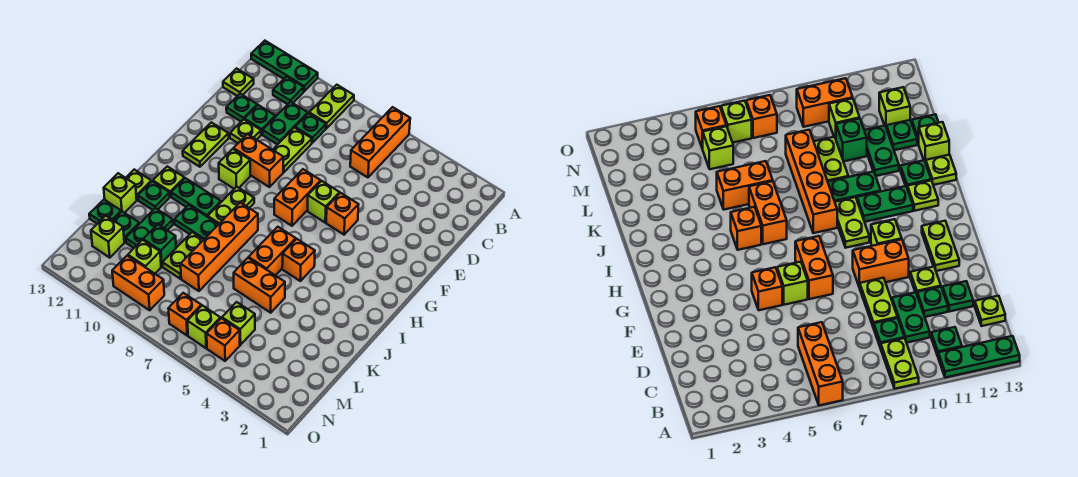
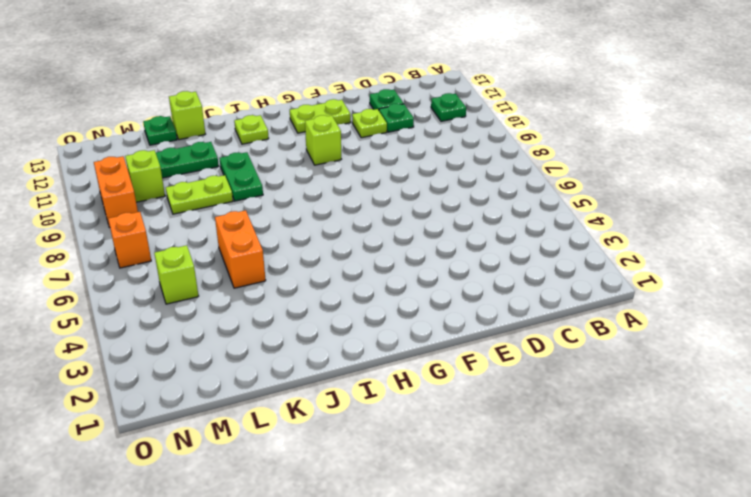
none -> orange brick A6:C6 level 1
none -> lime plate A9:B9 level 1
none -> green plate A11:A13 level 1
none -> green plate C9 level 1

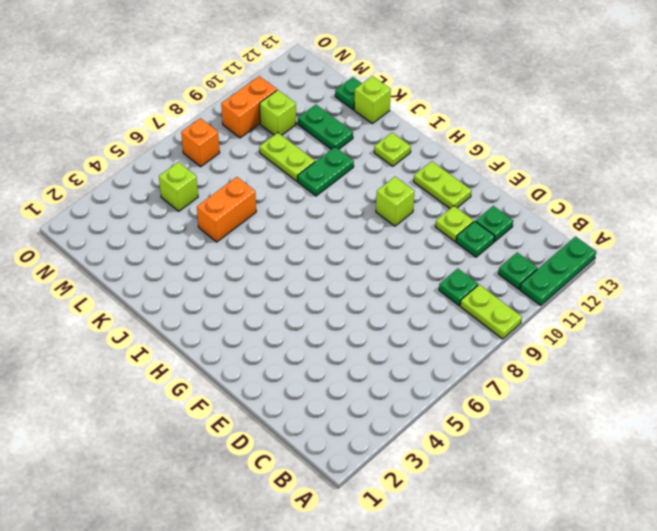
none -> orange brick A6:C6 level 1
none -> green plate C10:D10 level 1
none -> lime plate C13 level 1
none -> lime plate D9:E9 level 1

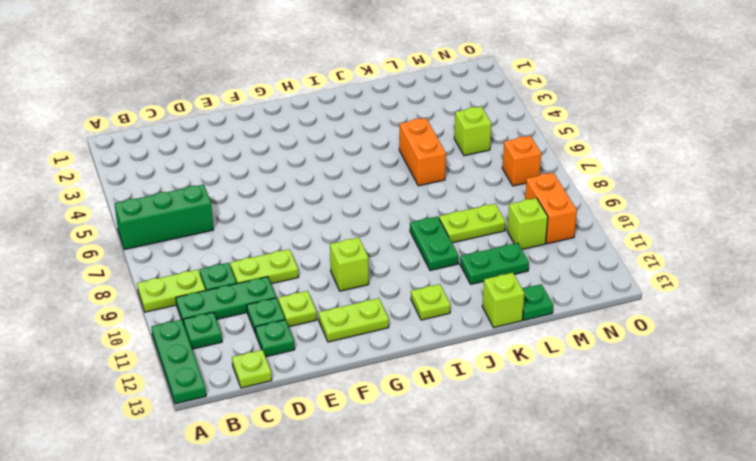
green brick A6:C6 level 1 -> orange brick A6:C6 level 1
green plate B10:D10 level 1 -> green plate C10:D10 level 1
none -> orange brick F5 level 1
none -> lime brick F6 level 1
none -> orange brick F7:G7 level 1
none -> orange brick F9:F10 level 1

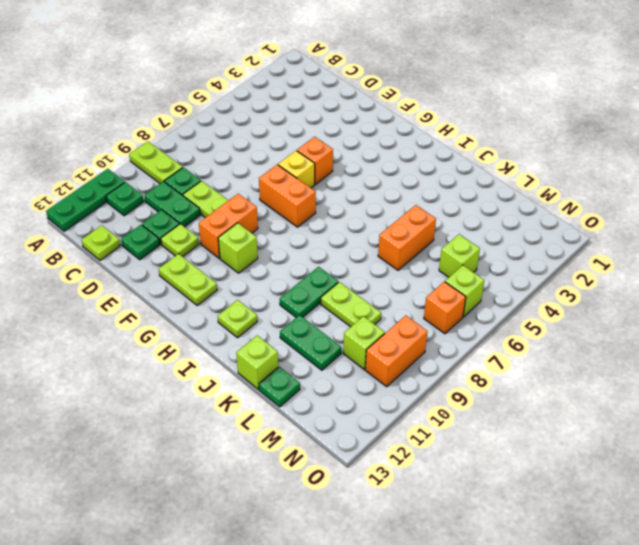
yellow brick F6 level 1 -> lime brick F6 level 1
none -> orange brick A6:C6 level 1
none -> lime plate H9:I9 level 1
none -> orange brick I5 level 1
none -> orange brick I6:J6 level 1

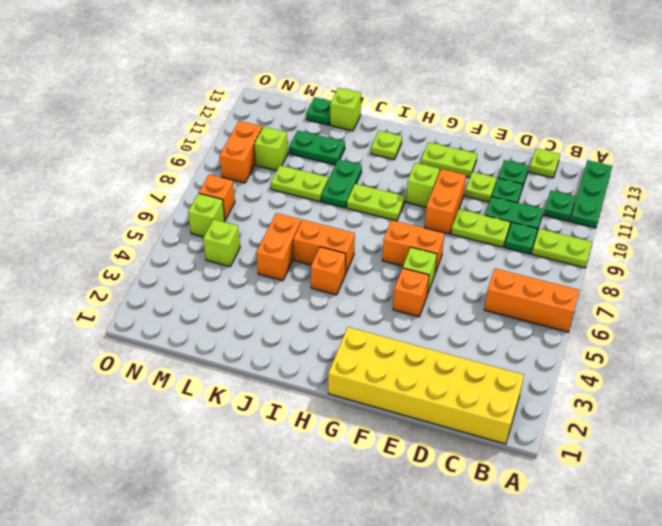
yellow brick B1:G2 level 1 -> none
none -> orange brick I8:L8 level 1
none -> green plate I10:I11 level 1
none -> green plate J12 level 1
none -> lime plate J13 level 1

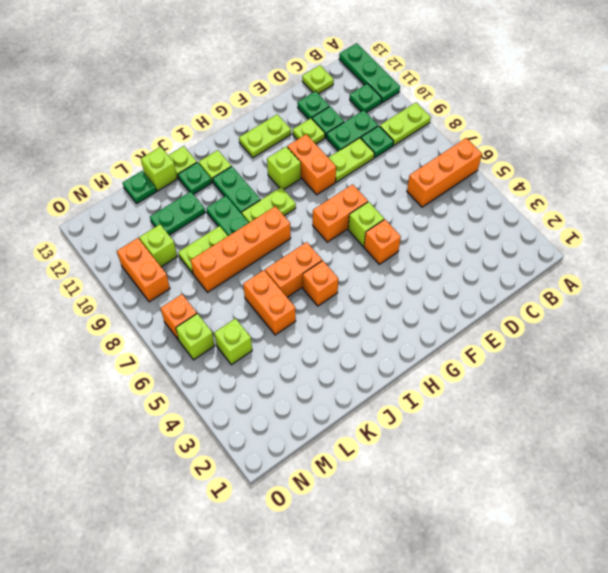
none -> green brick L10 level 1
none -> green plate L12 level 1
none -> lime brick M12 level 1
none -> orange brick N5 level 1

